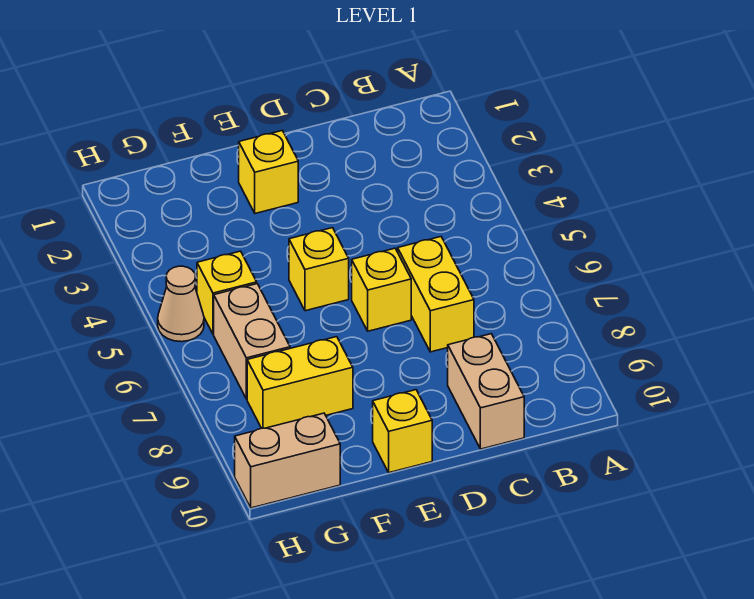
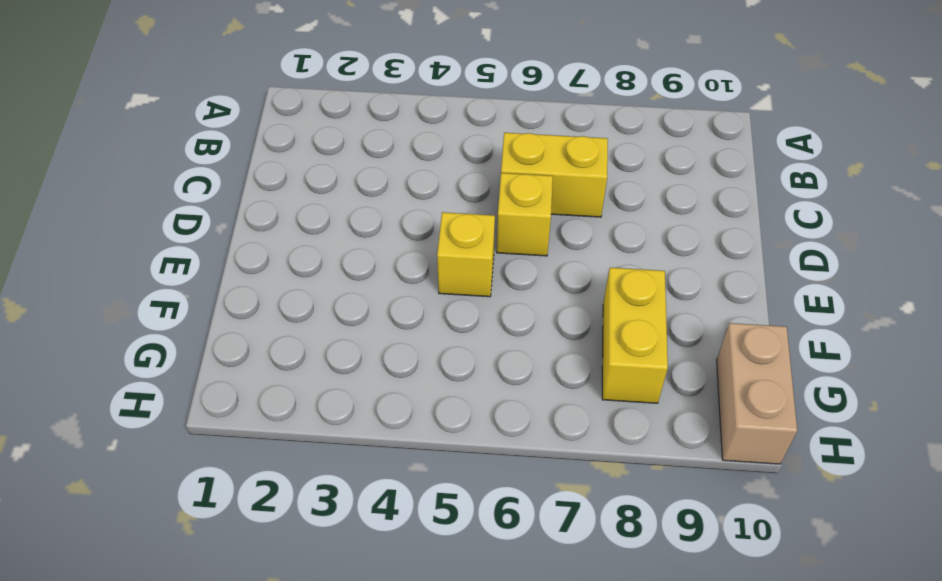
none -> tan brick C9:C10 level 1
none -> yellow brick E2 level 1

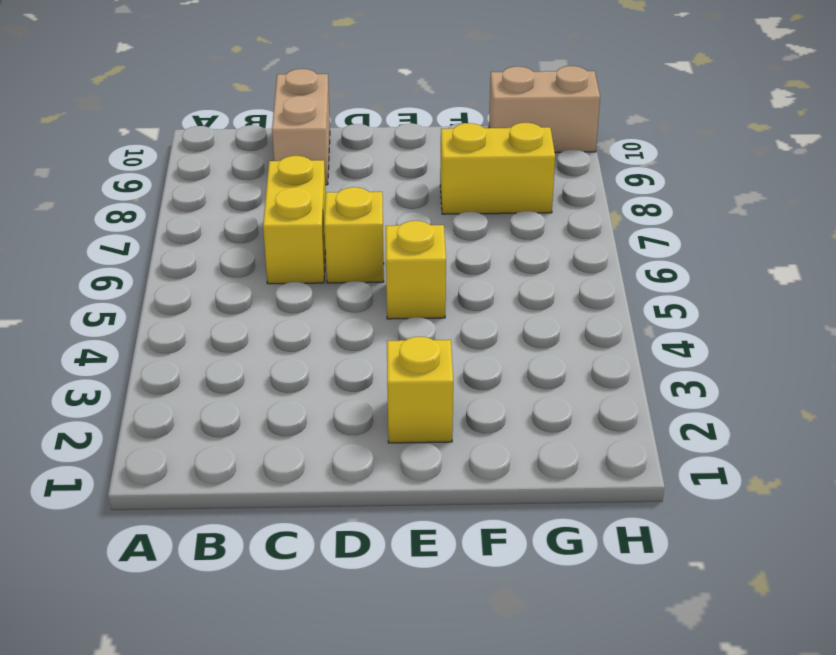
none -> yellow brick E10 level 1
none -> yellow brick G5 level 1

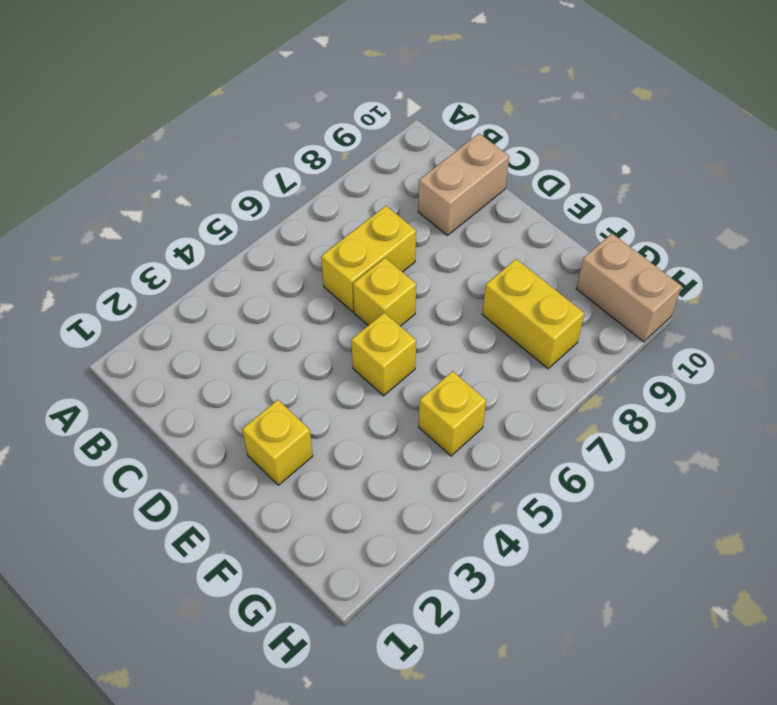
none -> yellow brick E10 level 1
none -> tan brick G6:G7 level 1

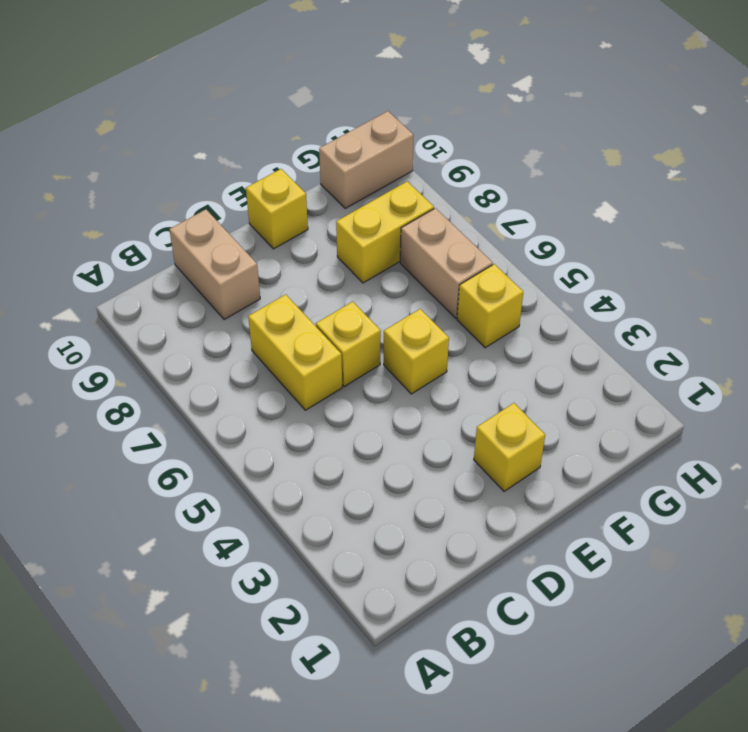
none -> tan cone H5 level 1

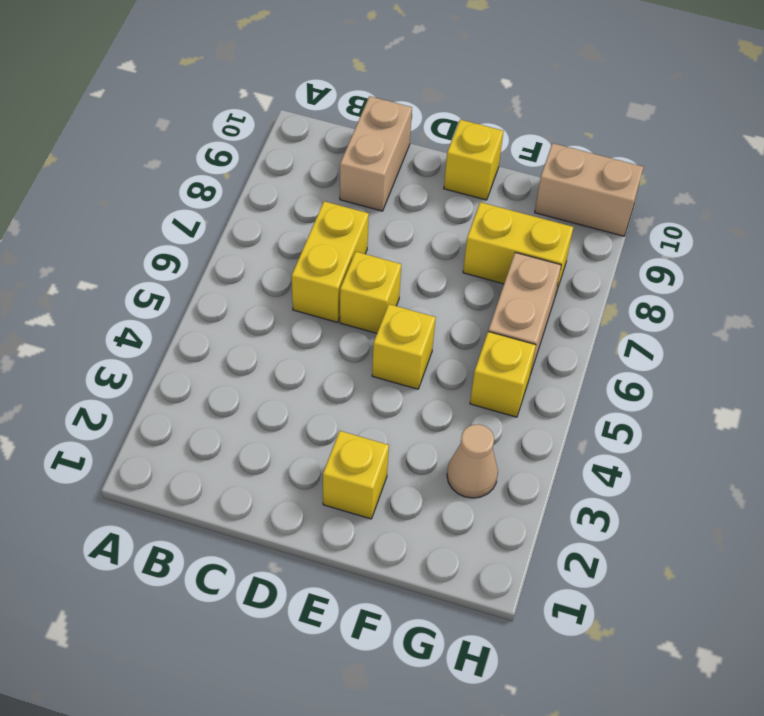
tan cone G3 level 1 -> tan cone H5 level 1

